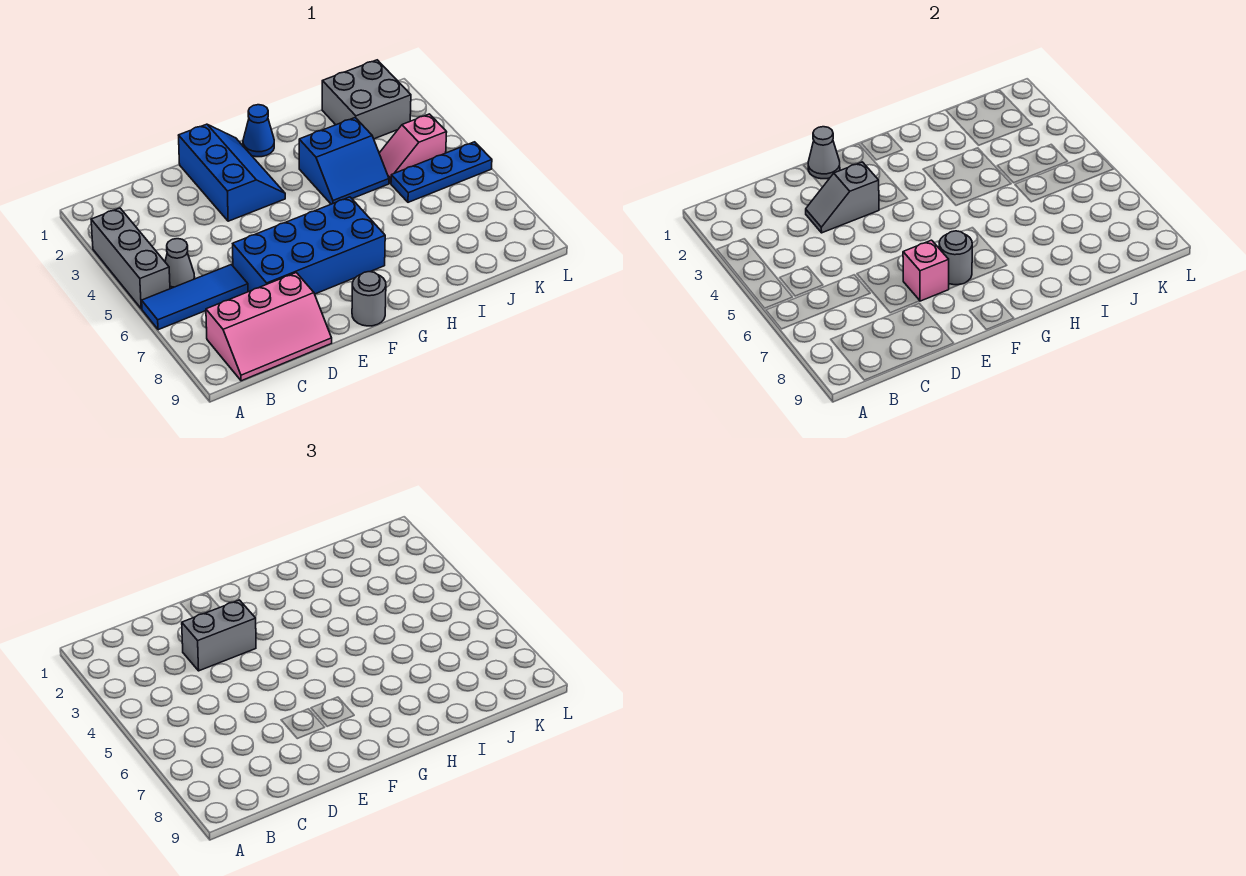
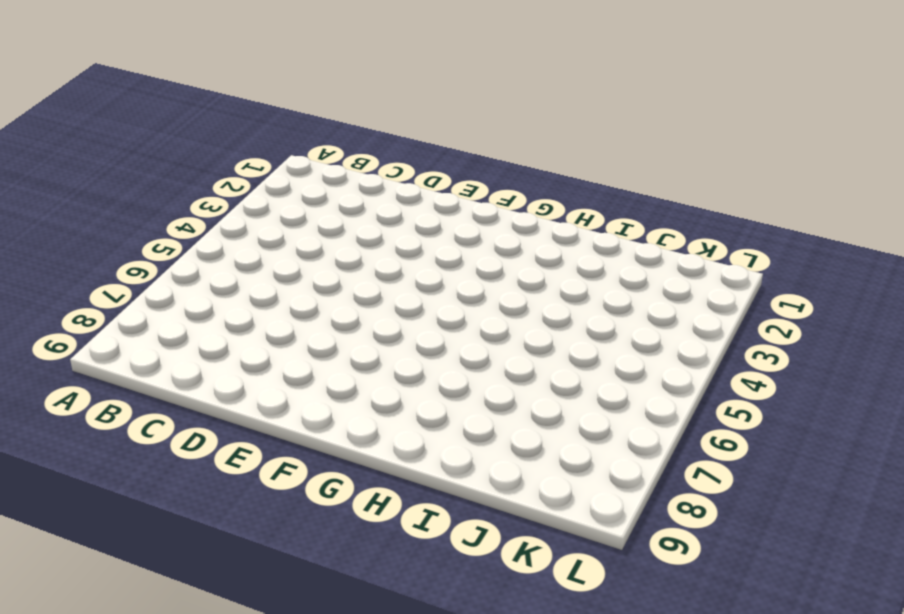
none -> grey brick A3:A5 level 1
none -> blue tile A6:C6 level 1
none -> grey cone B5 level 1

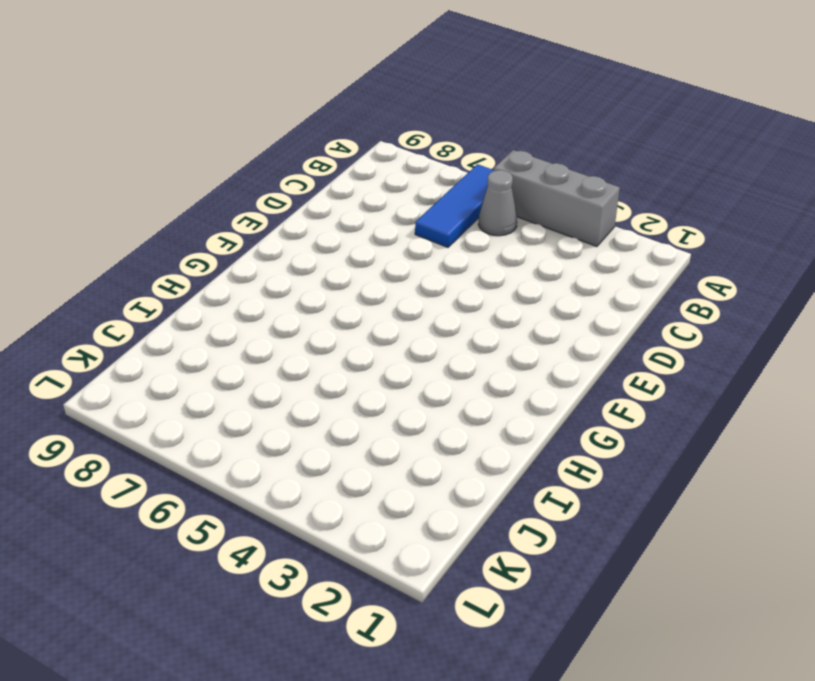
none -> pink slope B8:D9 level 1 top 8
none -> blue brick D6:G7 level 1
none -> blue slope E1:F3 level 1 top E

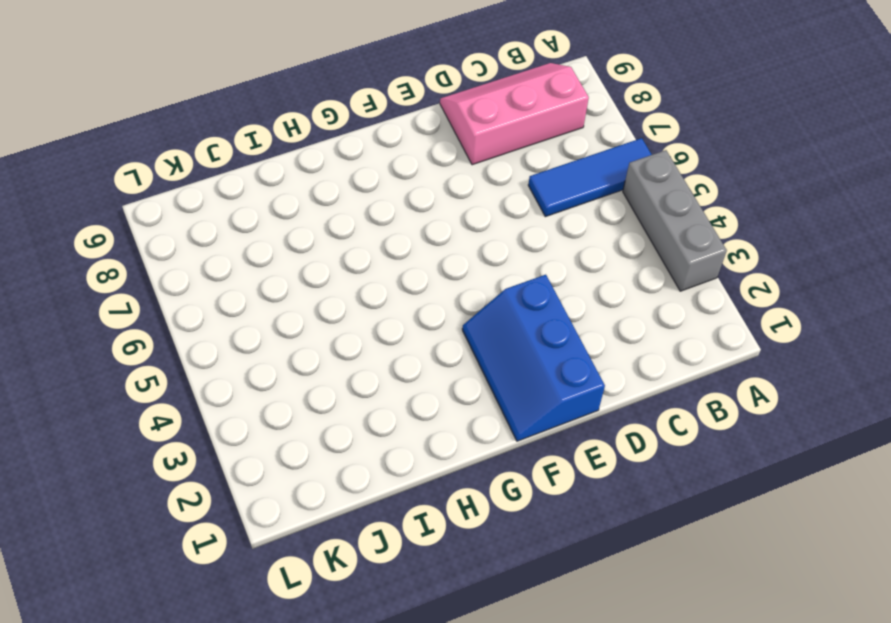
none -> grey cone B5 level 1
none -> blue brick D6:G7 level 1
none -> grey round brick F9 level 1

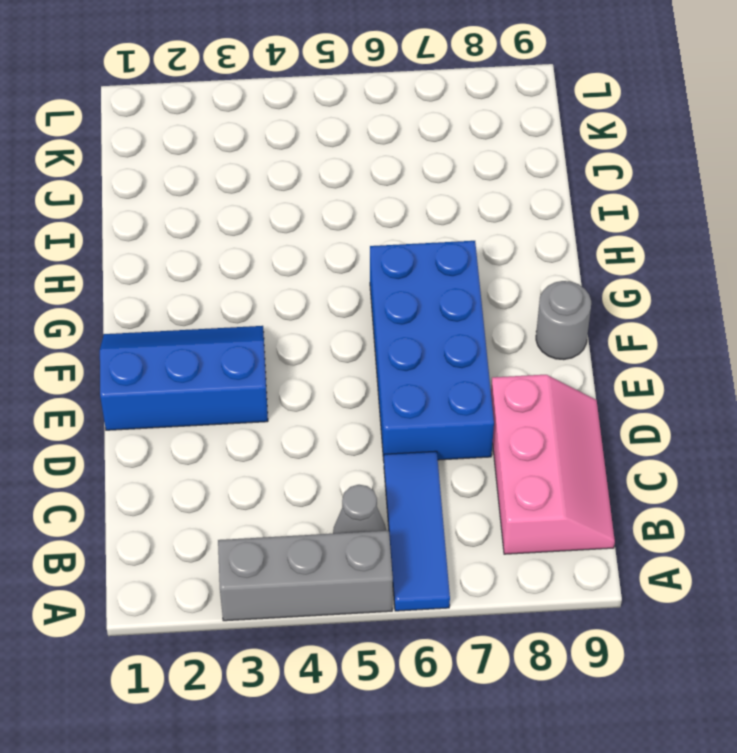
none -> blue cone G1 level 1
none -> blue slope H3:I4 level 1 top 3
none -> grey brick J1:K2 level 1

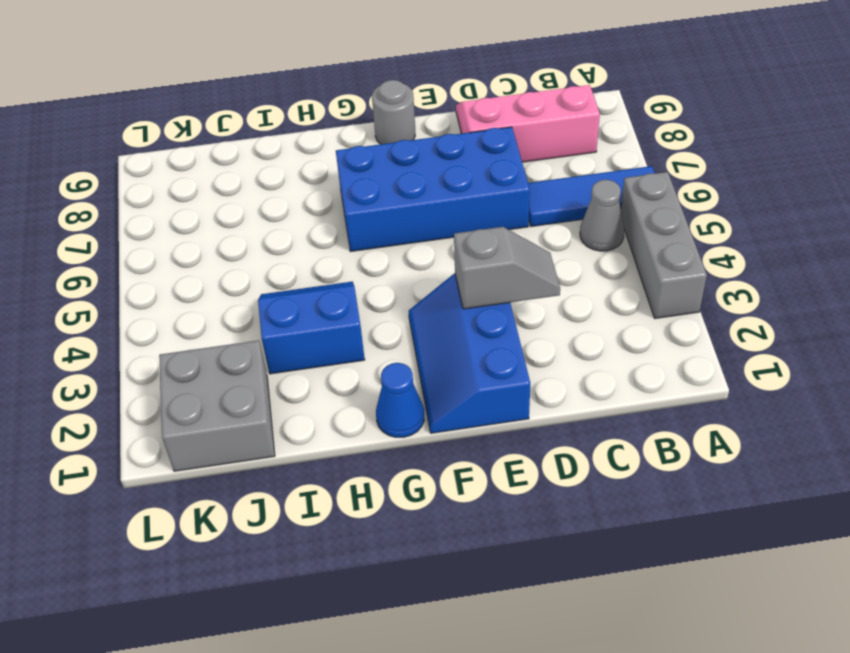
none -> pink slope J4:K4 level 1 top K
none -> blue plate J5:L5 level 1
none -> grey cone E1 level 2

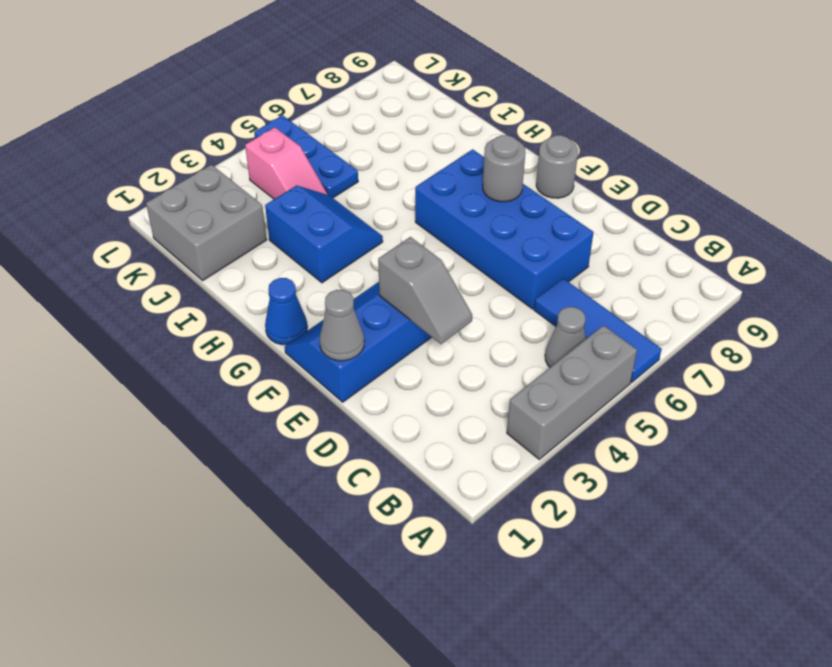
none -> pink slope B8:D9 level 1 top 8
none -> pink brick E7 level 2
none -> grey brick D3:E3 level 3

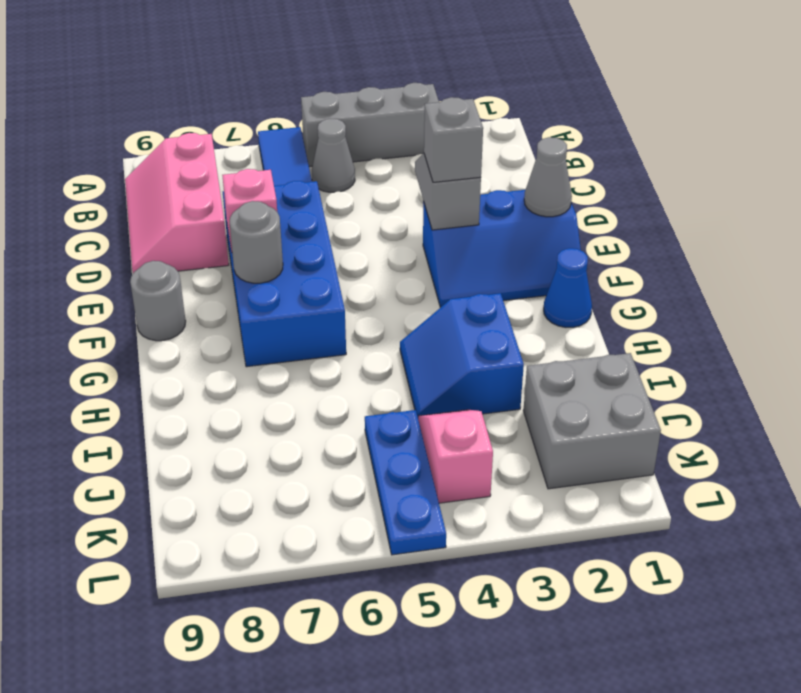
grey brick E3 level 3 -> grey brick D3:E3 level 3

